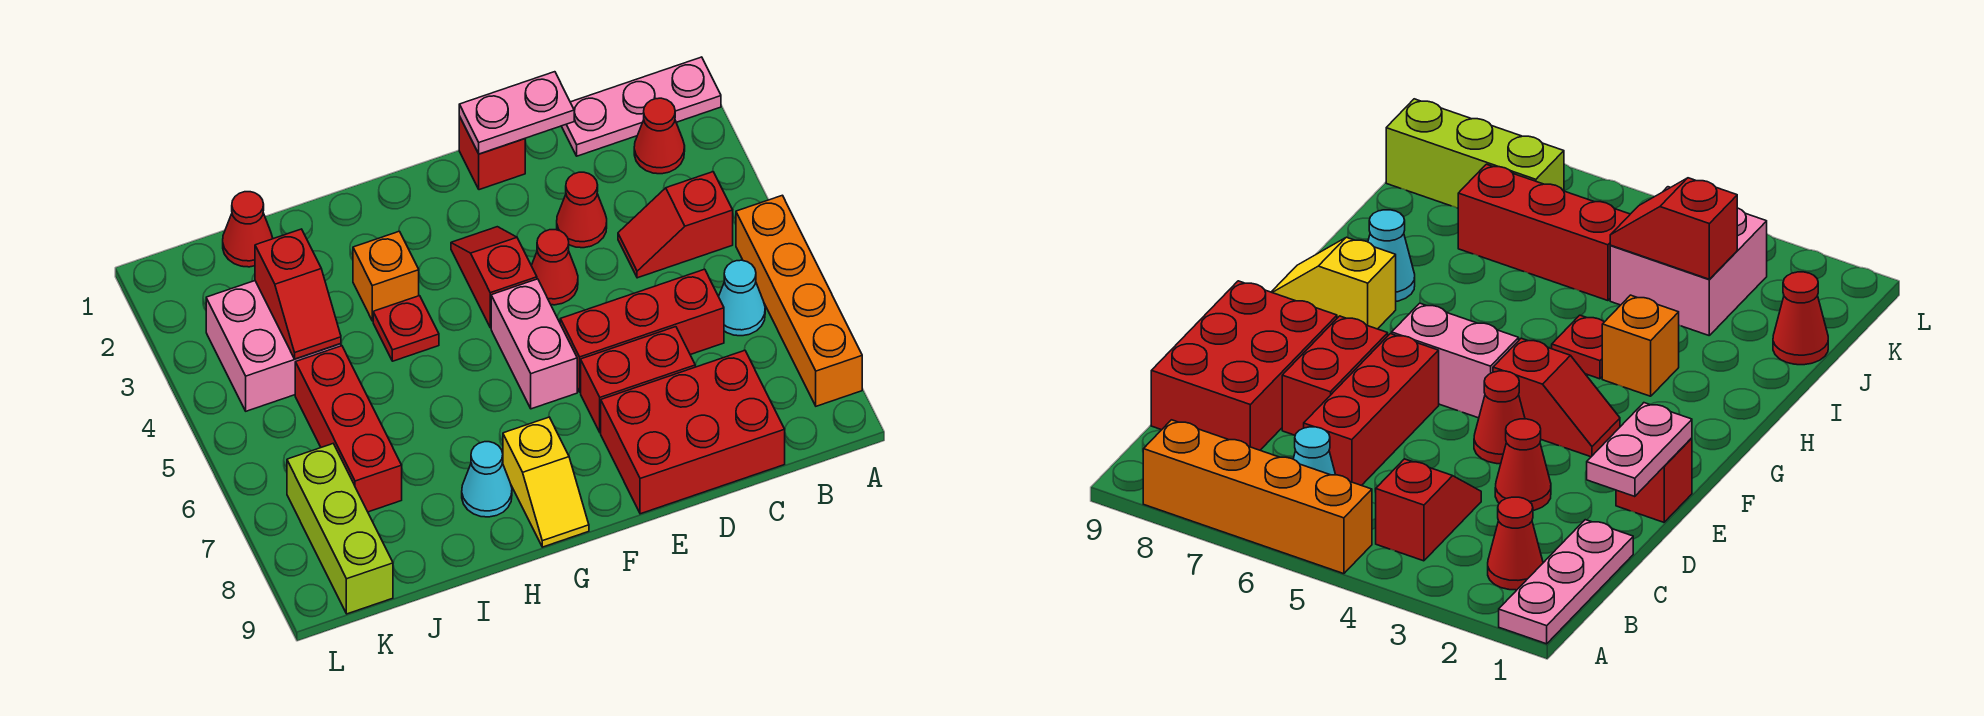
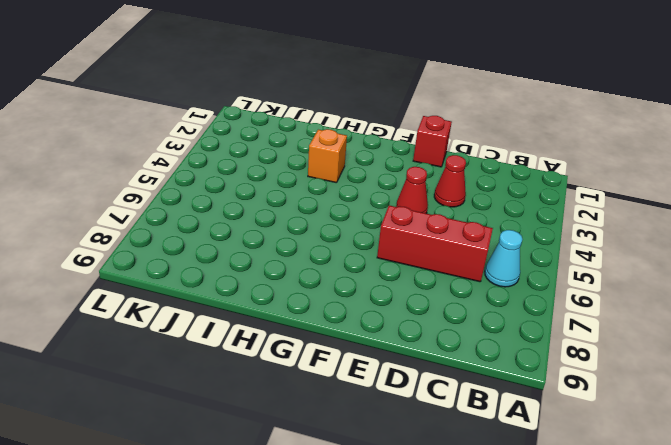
none -> pink plate A1:C1 level 1
none -> orange brick A5:A8 level 1
none -> red cone B2 level 1

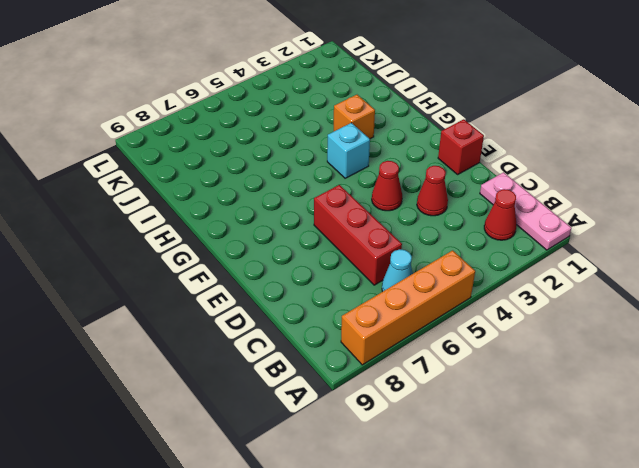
cyan brick G4 level 1 -> none
none -> red slope B4:C4 level 1 top B
none -> red brick C8:E9 level 1
none -> red brick D7:E7 level 1

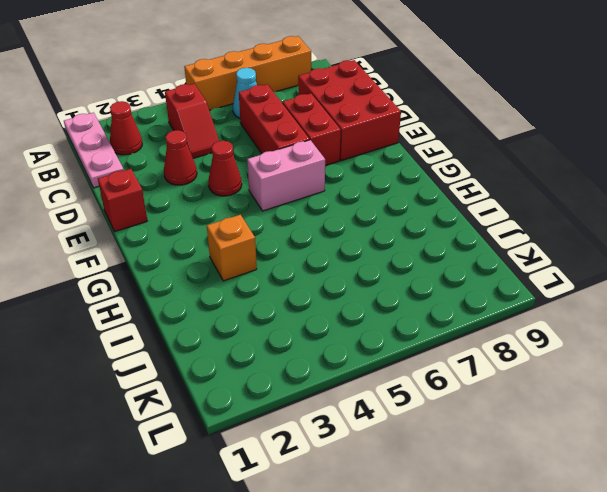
none -> red slope F3:F4 level 1 top 4
none -> yellow slope G8:G9 level 1 top 8
none -> red plate H4 level 1

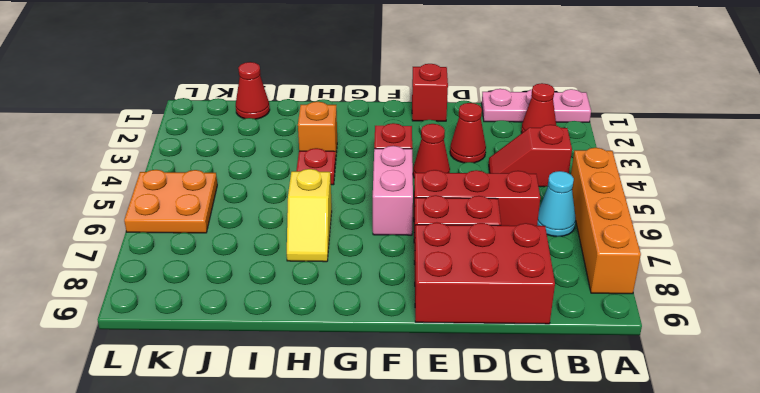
yellow slope H6:H7 level 1 top 6 -> yellow slope G8:G9 level 1 top 8
orange plate K5:L6 level 1 -> none
none -> cyan cone H8 level 1
none -> pink brick J3:K4 level 1
none -> red brick J5:J7 level 1

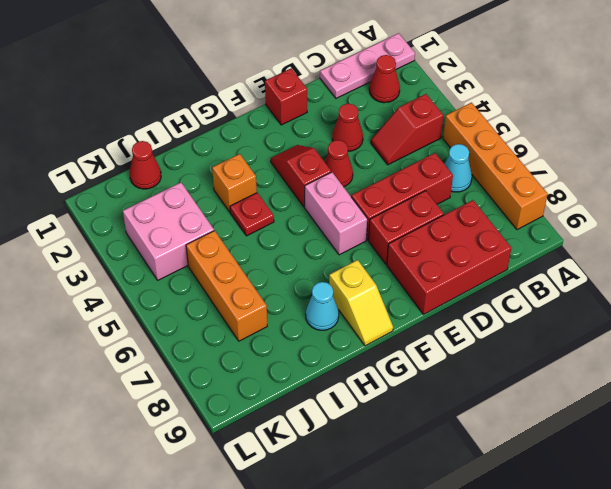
orange brick J5:J7 level 1 -> red brick J5:J7 level 1
none -> lime brick K7:K9 level 1
none -> pink plate D1:E1 level 2
none -> red slope J3:J4 level 2 top 3

